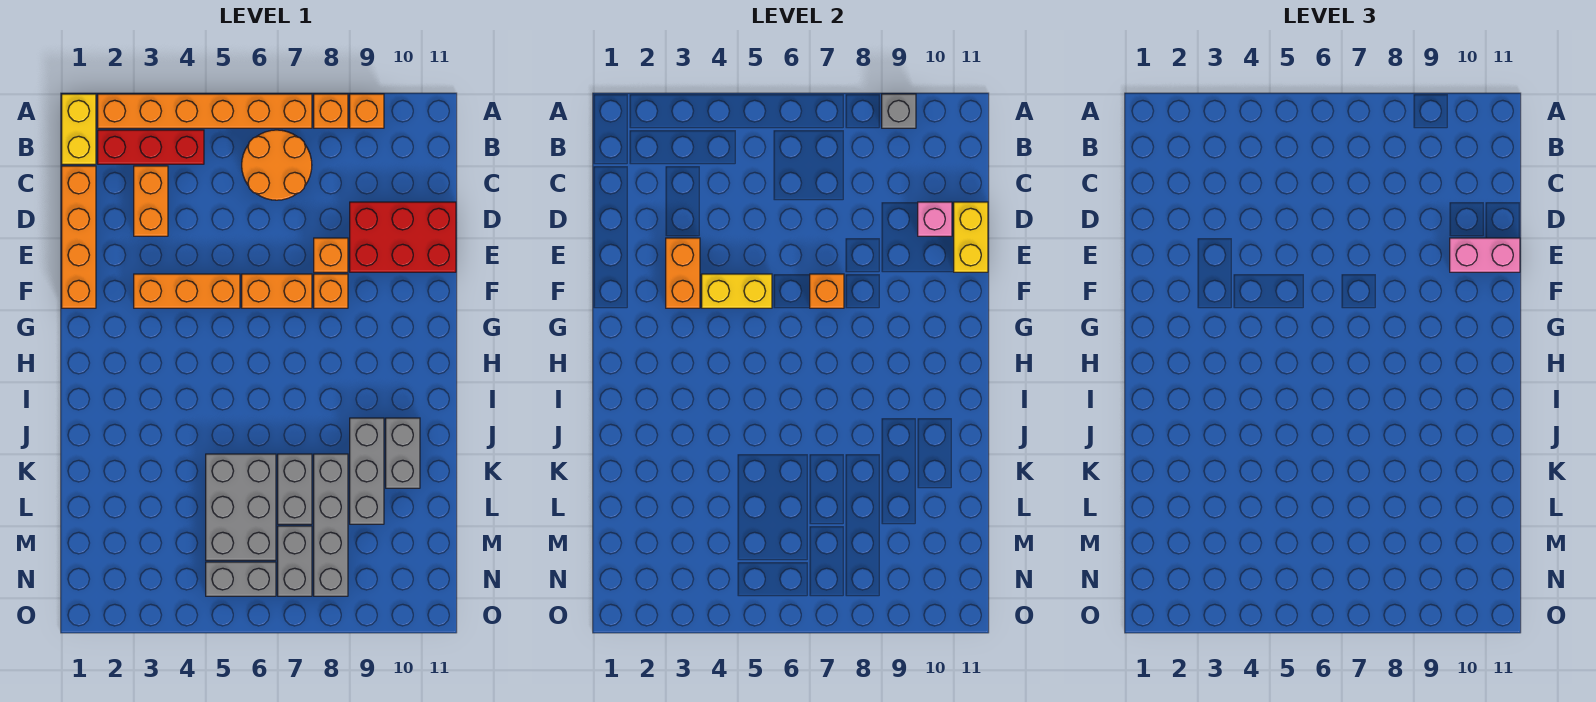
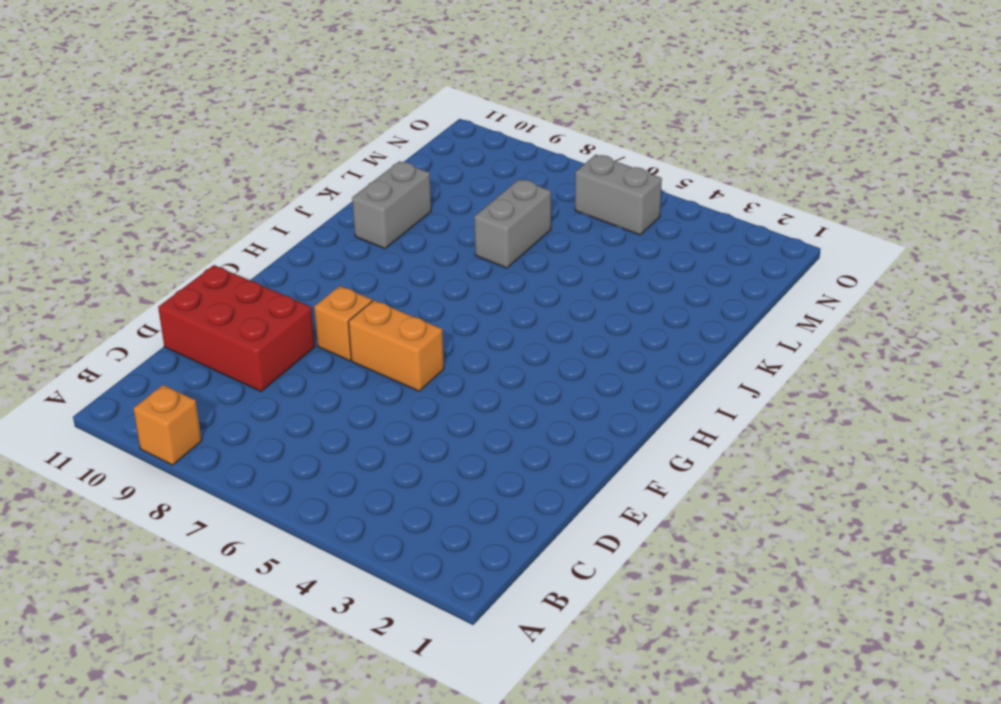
none -> yellow brick A1:B1 level 1
none -> orange brick A2:A7 level 1
none -> orange brick A8 level 1

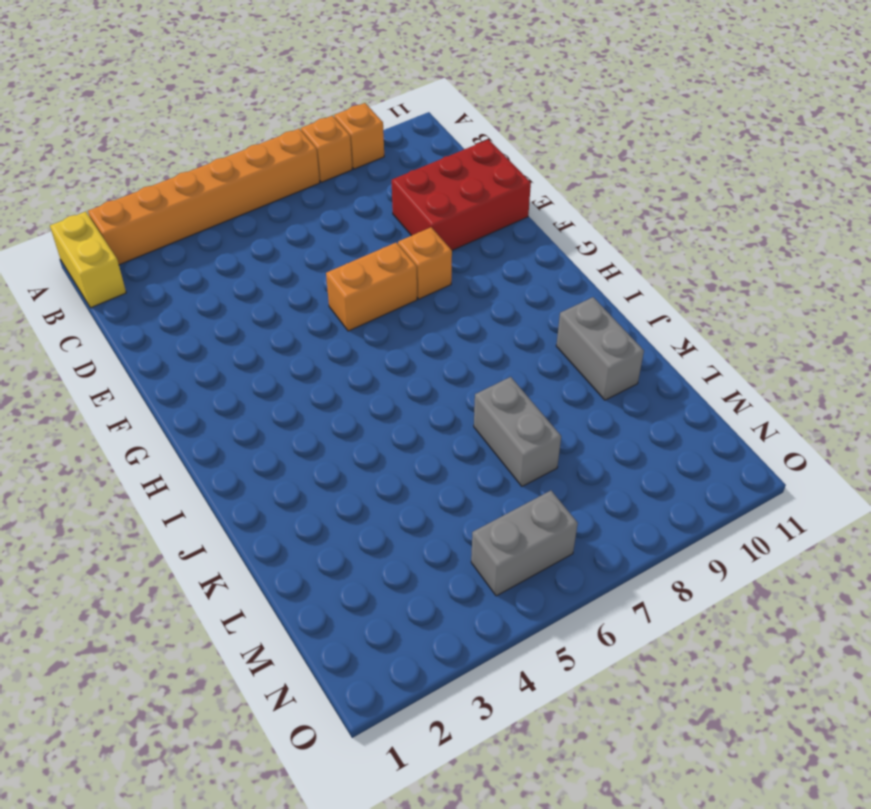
none -> red brick B2:B4 level 1
none -> orange round brick B6:C7 level 1
none -> orange brick C1:F1 level 1

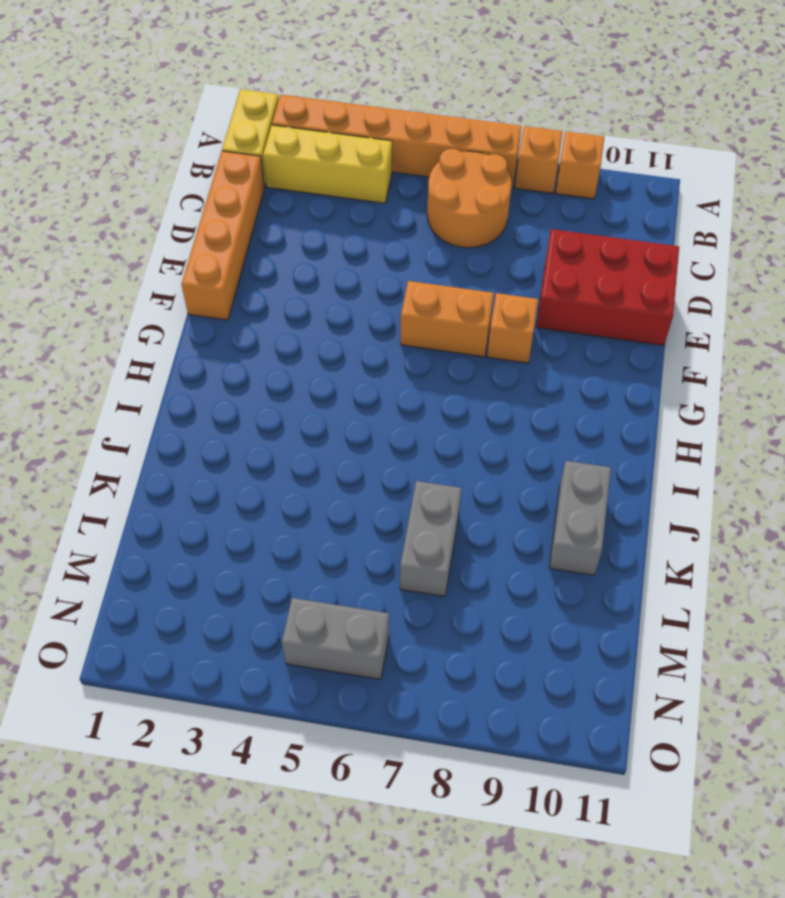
yellow brick B2:B4 level 1 -> red brick B2:B4 level 1
none -> orange brick C3:D3 level 1
none -> orange brick E8 level 1
none -> orange brick F3:F5 level 1

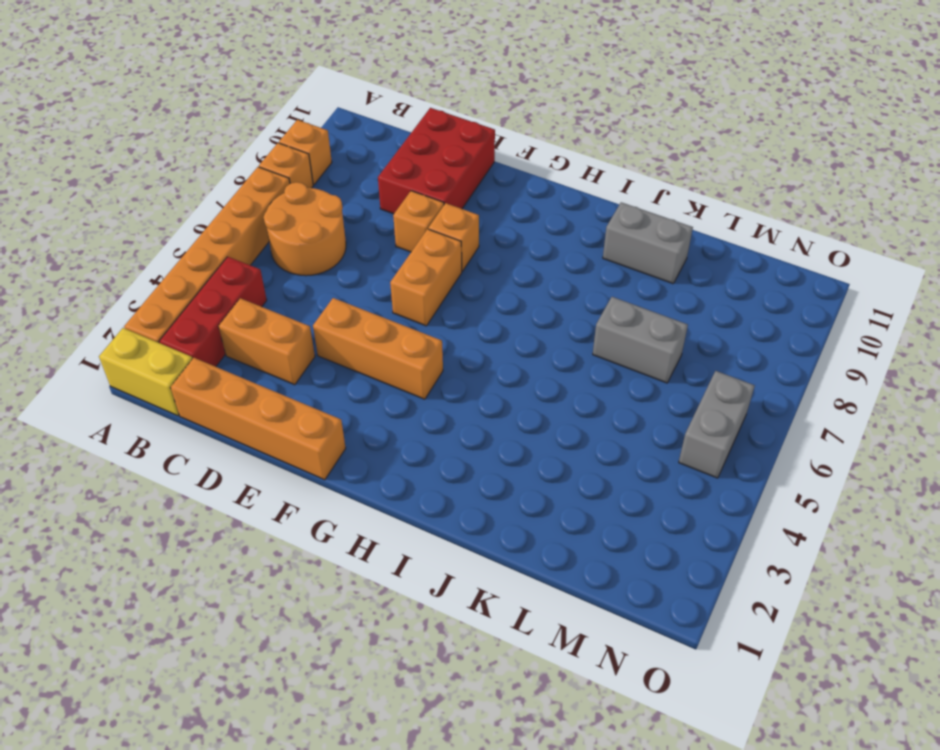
orange brick E4:G4 level 1 -> orange brick F3:F5 level 1
none -> grey brick J9:L9 level 1
none -> grey brick K5:M6 level 1
none -> grey brick K8:N8 level 1

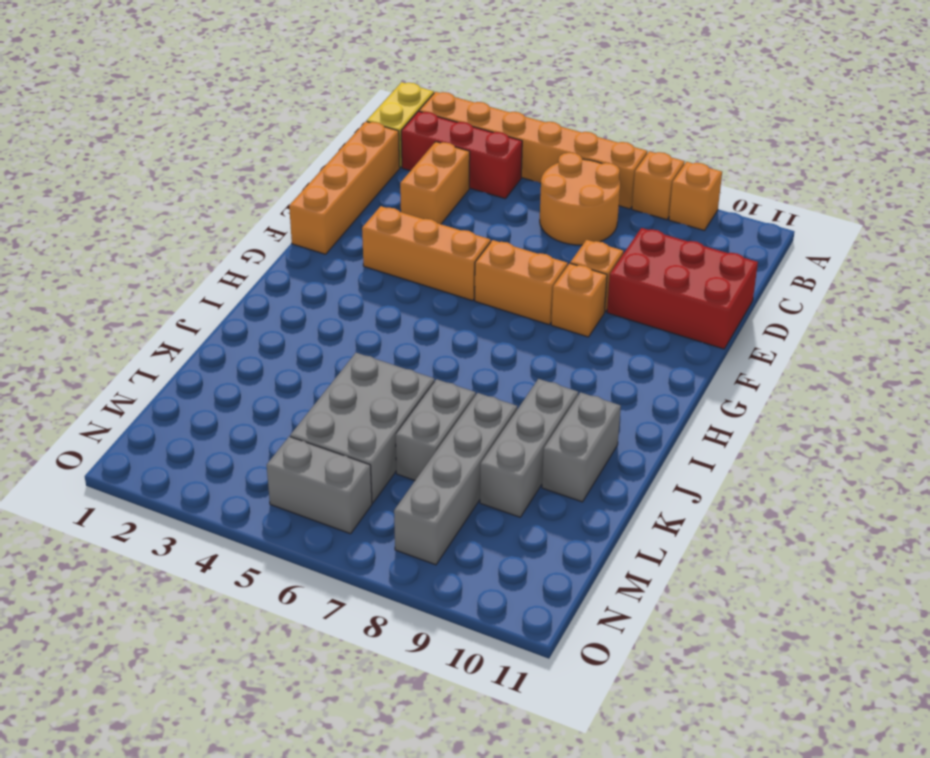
none -> grey brick M7:N7 level 1
none -> grey brick A9 level 2
none -> pink brick D10 level 2

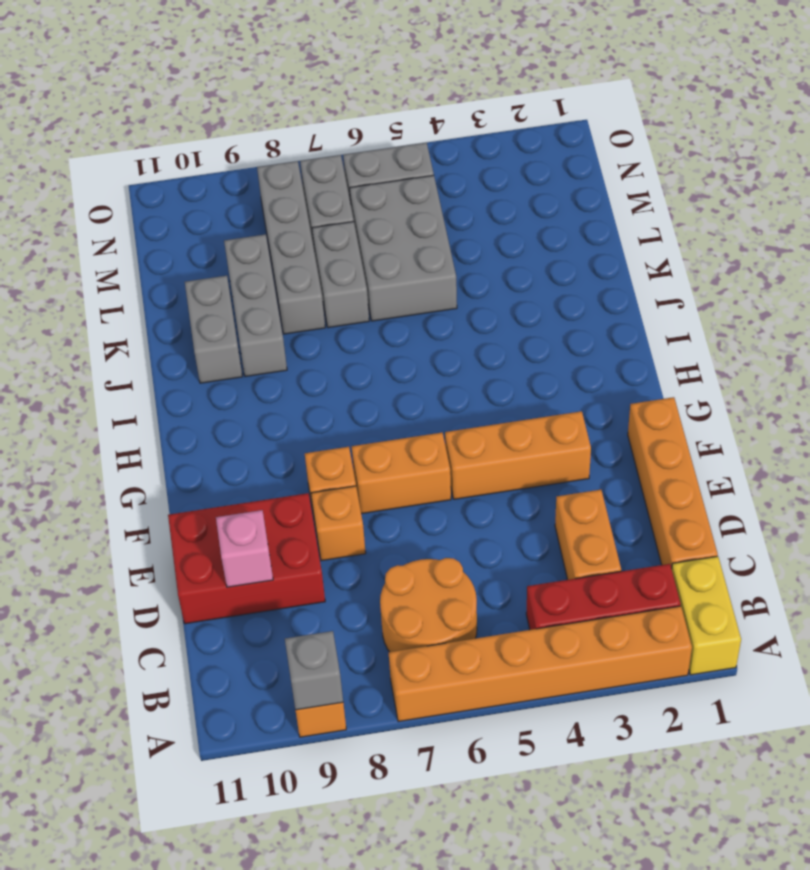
none -> orange brick A8 level 1
none -> yellow brick D11:E11 level 2
none -> orange brick E3:F3 level 2

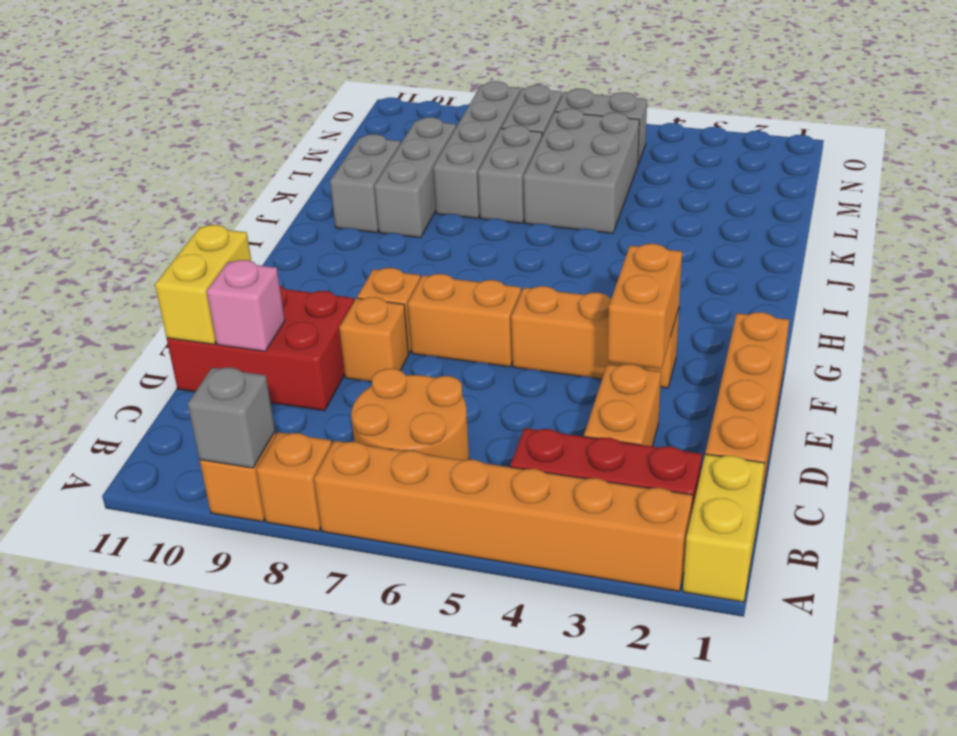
none -> yellow brick F4:F5 level 2
none -> orange brick F7 level 2
none -> pink brick E10:E11 level 3

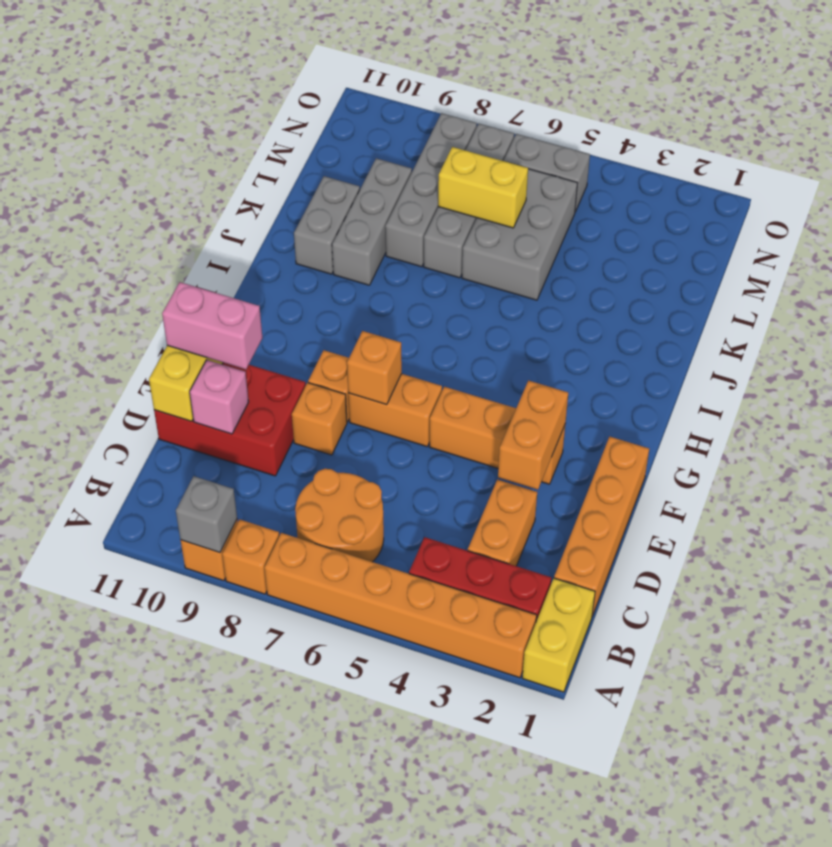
yellow brick L6:L7 level 2 -> yellow brick F4:F5 level 2

